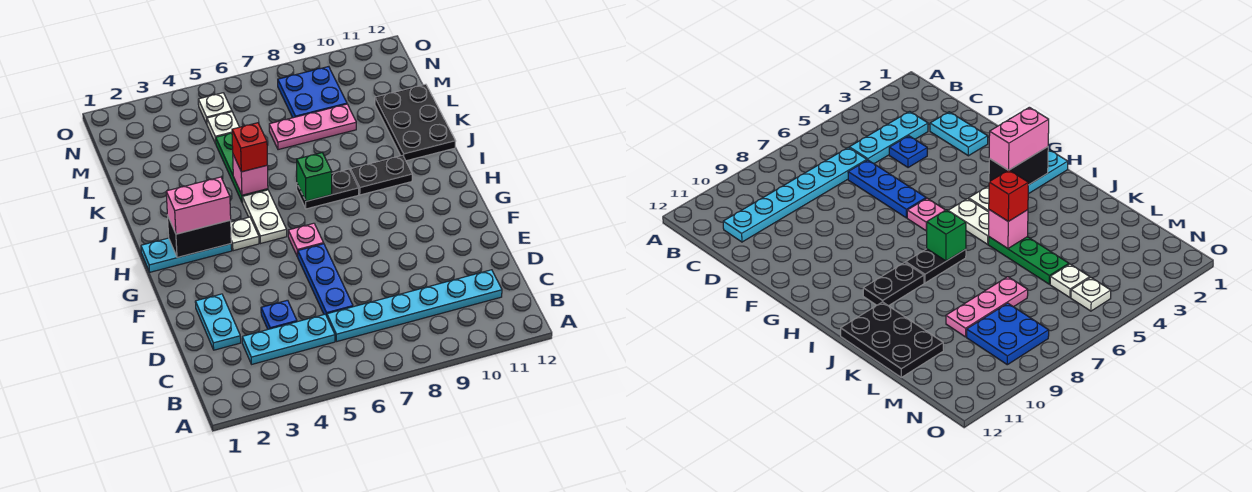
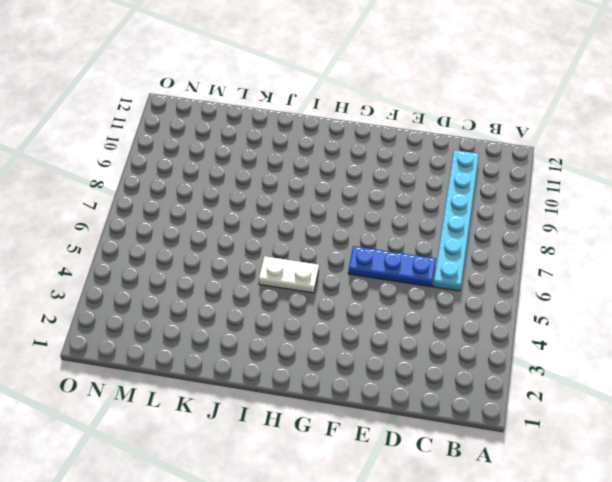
none -> cyan plate C3:C5 level 1
none -> cyan plate D2:E2 level 1
none -> blue plate D4 level 1

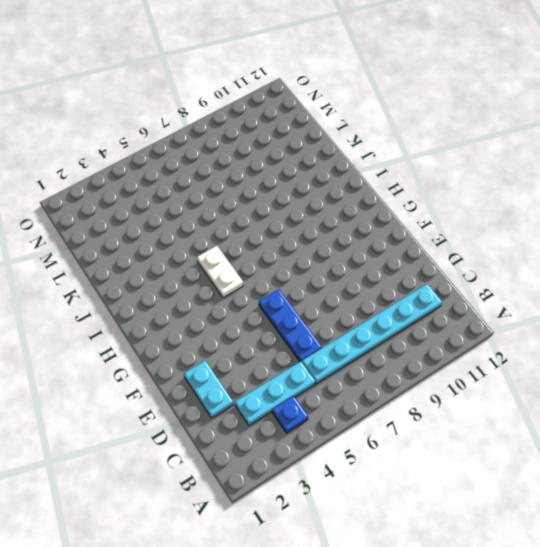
blue plate B4 level 1 -> blue plate D4 level 1
none -> pink plate G6 level 1
none -> cyan plate H1:H3 level 1
none -> white plate H4 level 1

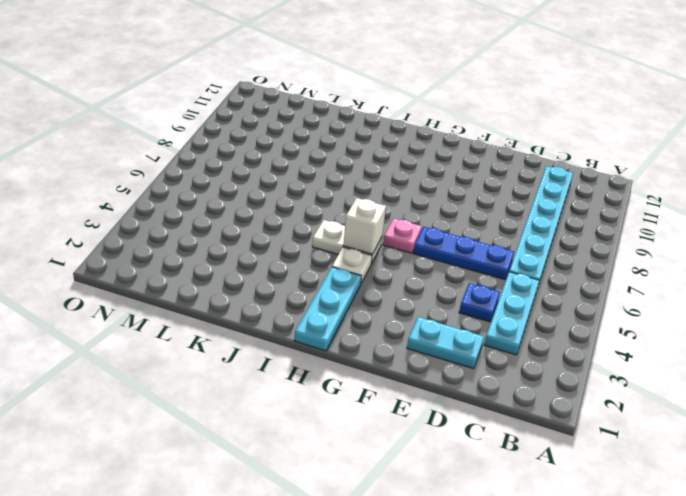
white brick H5 level 2 -> none
none -> black plate I7:I8 level 1
none -> black plate I9:I10 level 1
none -> green plate J5:L5 level 1

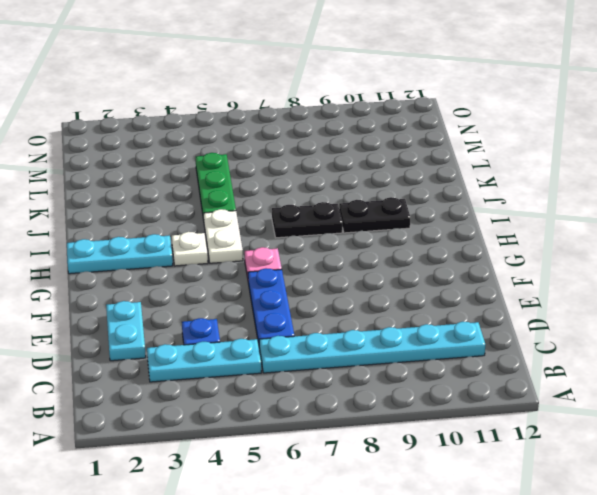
none -> black plate J11:L12 level 1
none -> pink plate L7:L9 level 1
none -> white plate M5 level 1

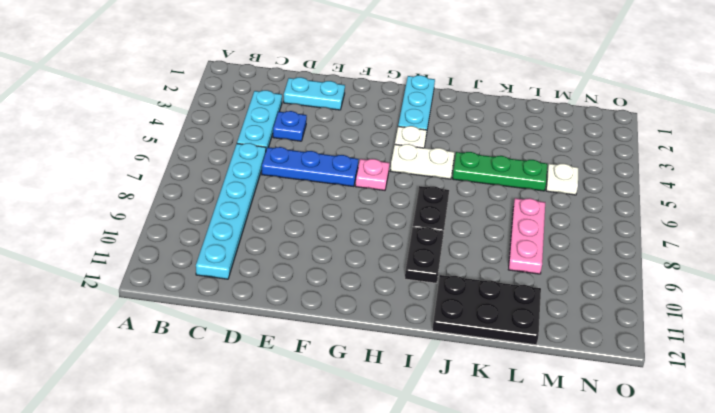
none -> blue plate M8:N9 level 1
none -> white plate N5 level 1
none -> black brick H2:H3 level 2

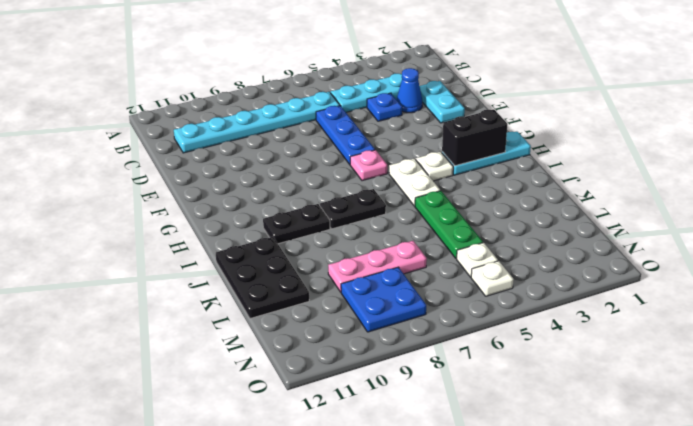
blue cone D3 level 1 -> none
none -> green brick I7 level 2
none -> pink brick J5 level 2
none -> pink brick H2:H3 level 3

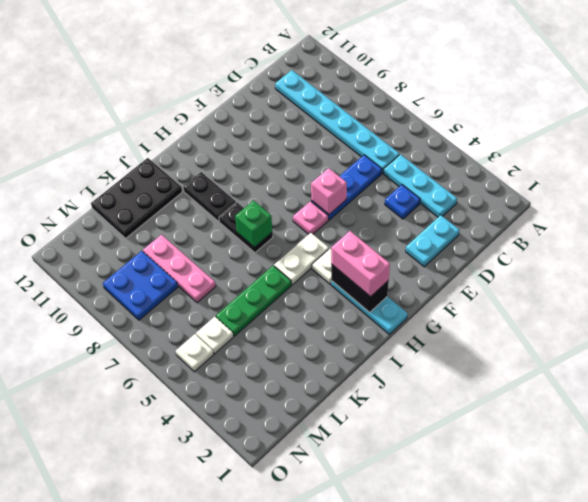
pink brick F6 level 2 -> pink brick J5 level 2
none -> red brick J5 level 3

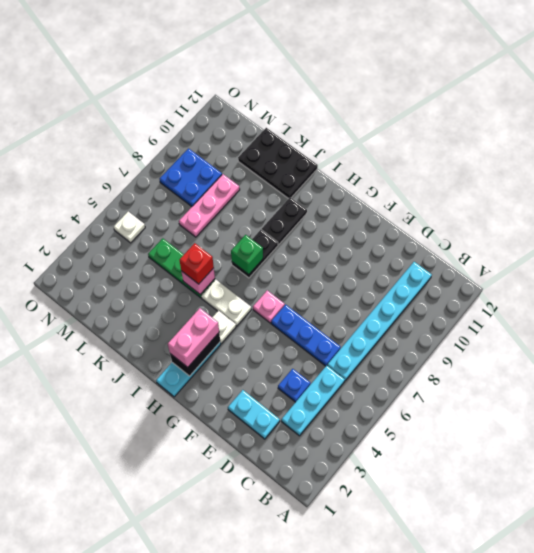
none -> white plate M5 level 1

